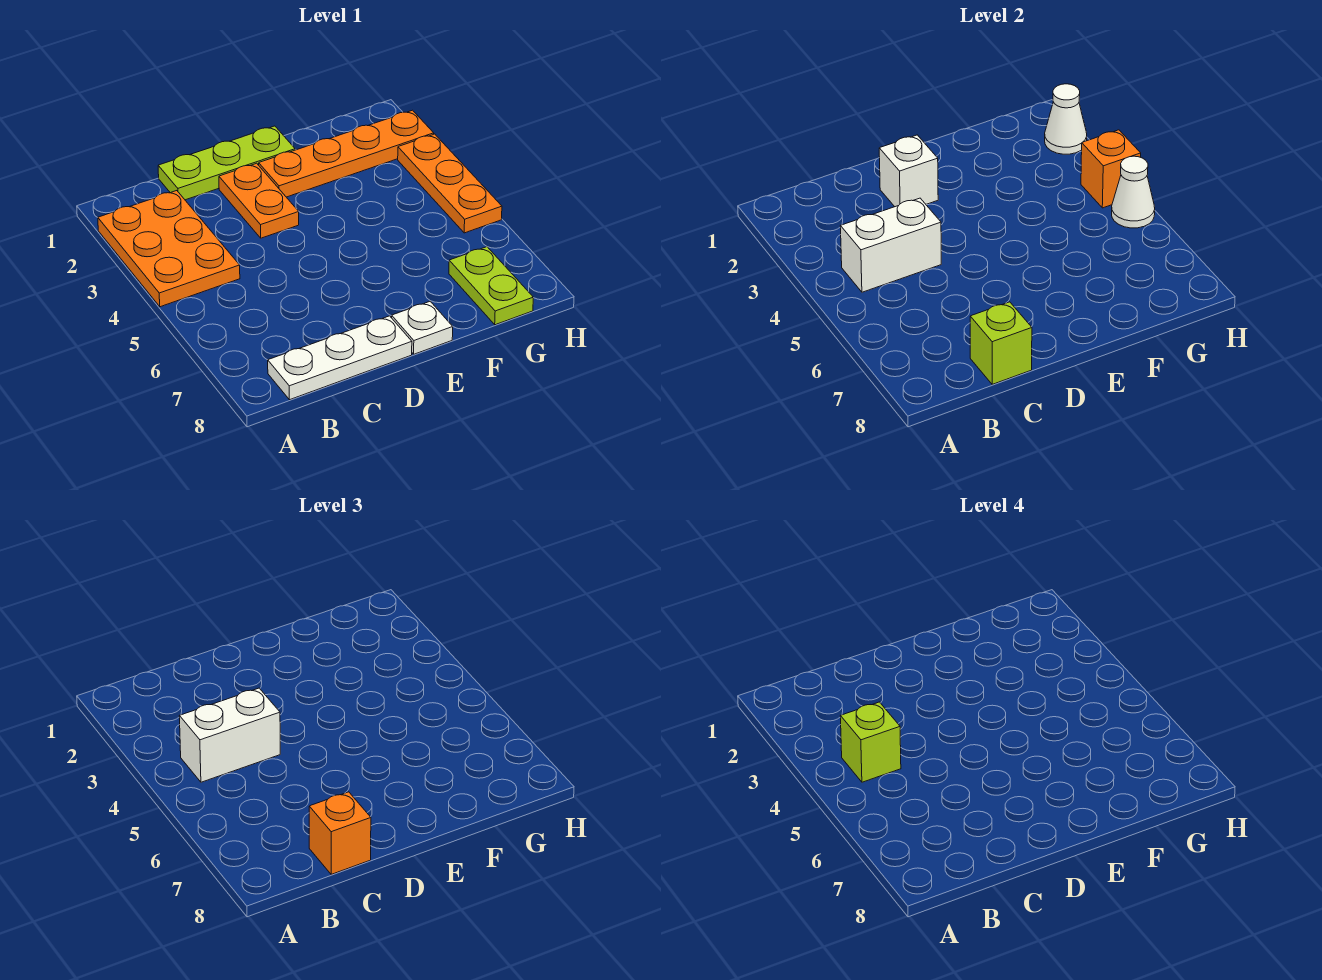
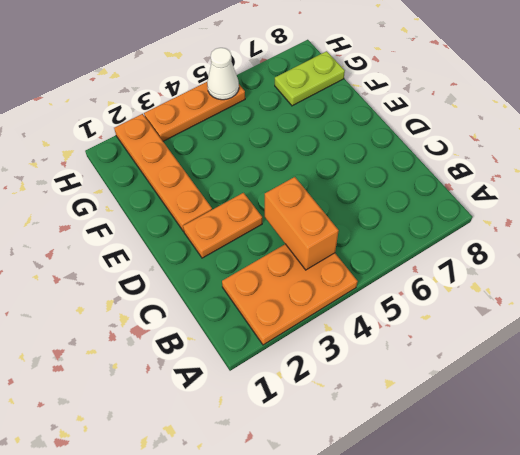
orange brick B4:C4 level 2 -> white brick B4:C4 level 2
none -> white plate B8:D8 level 1
none -> lime plate C1:E1 level 1
none -> white plate E8 level 1

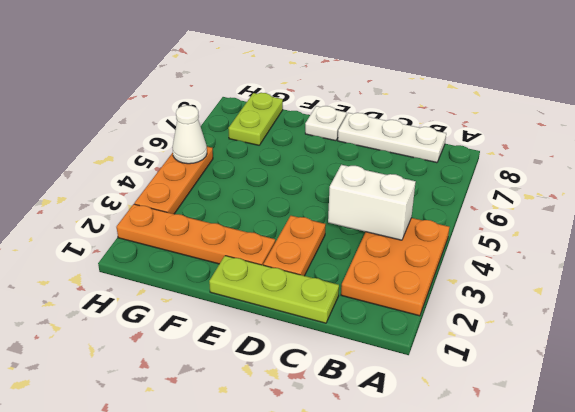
none -> lime brick C8 level 2
none -> white brick D2 level 2
none -> white cone H2 level 2

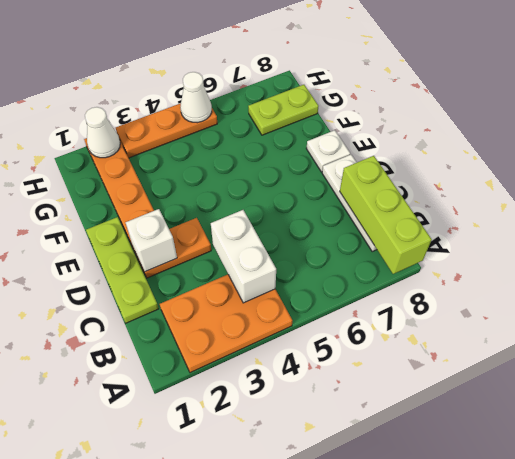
lime brick A8:C8 level 2 -> lime brick C8 level 2
none -> orange brick H4 level 2
none -> white brick B4:C4 level 3
none -> orange brick C8 level 3

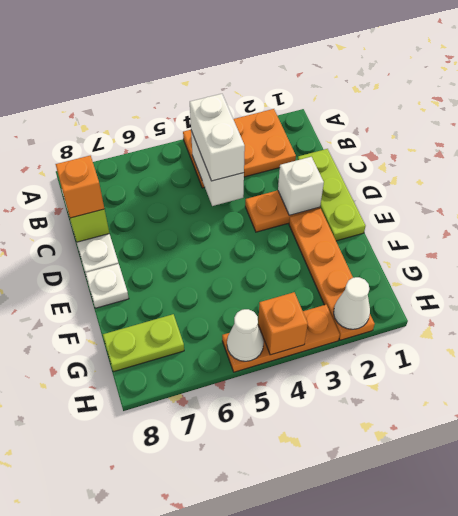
none -> lime brick B4 level 4

